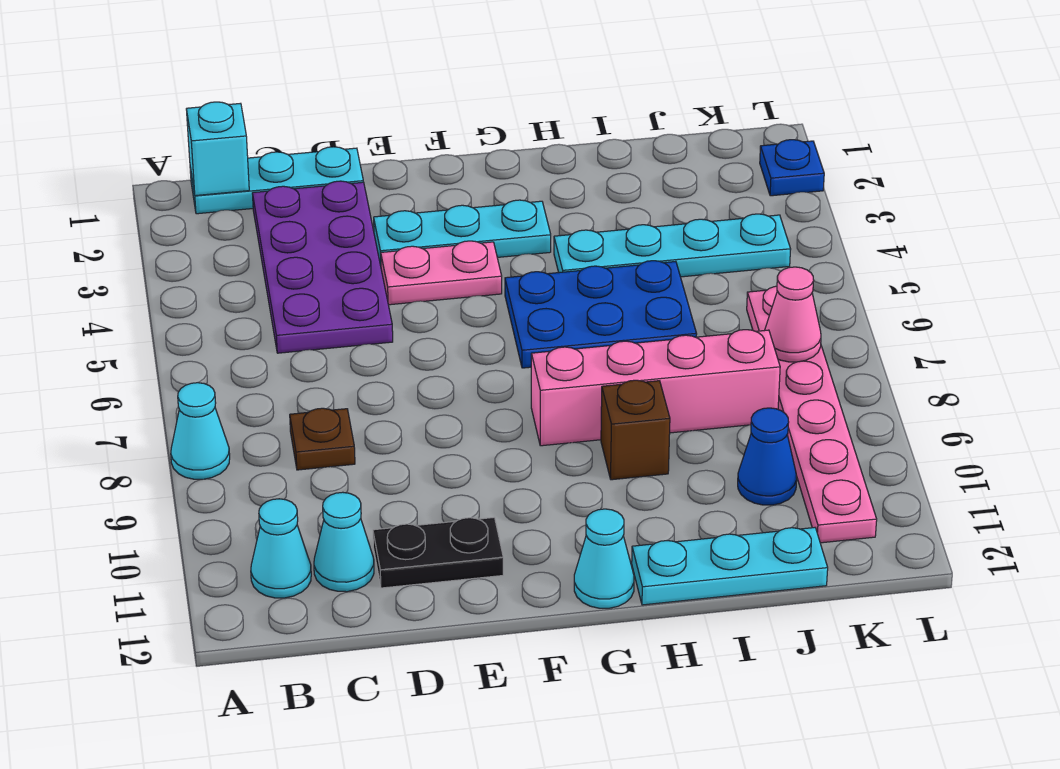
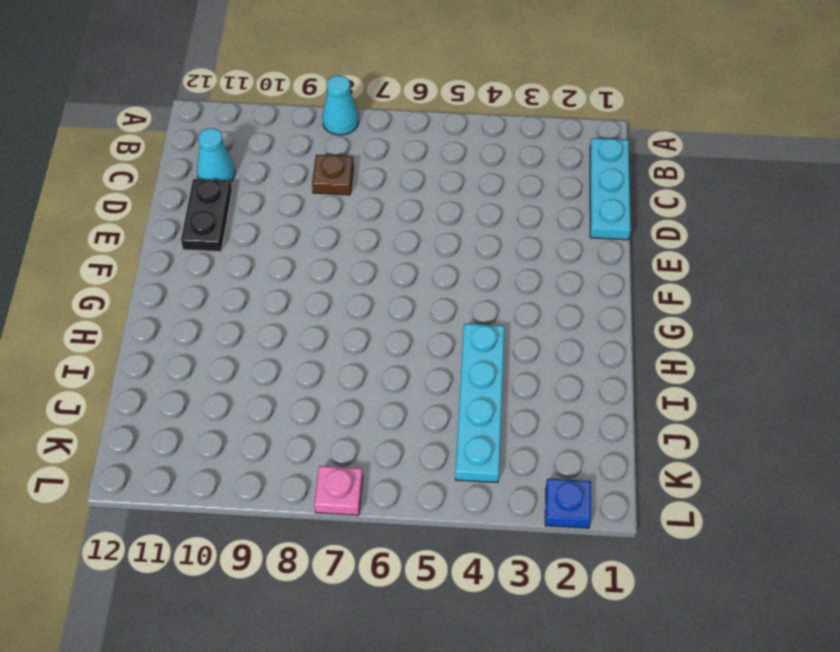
pink plate L7 level 1 -> none
none -> cyan cone B11 level 1
none -> purple plate C2:D5 level 1
none -> cyan plate E3:G3 level 1

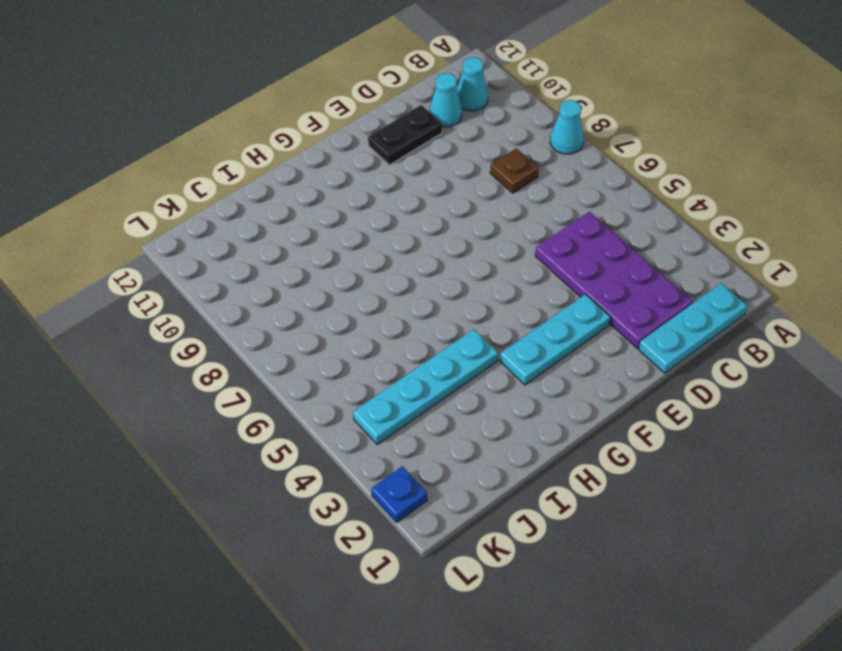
none -> pink plate E4:F4 level 1
none -> blue plate G5:I6 level 1
none -> pink brick G8:J8 level 1

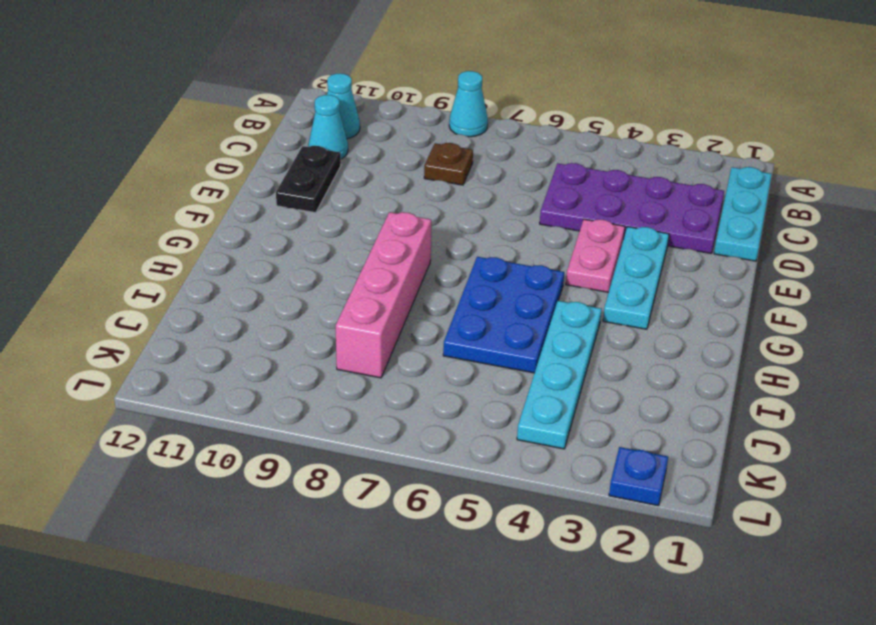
none -> cyan cone G12 level 1
none -> brown brick H9 level 1
none -> cyan plate H12:J12 level 1

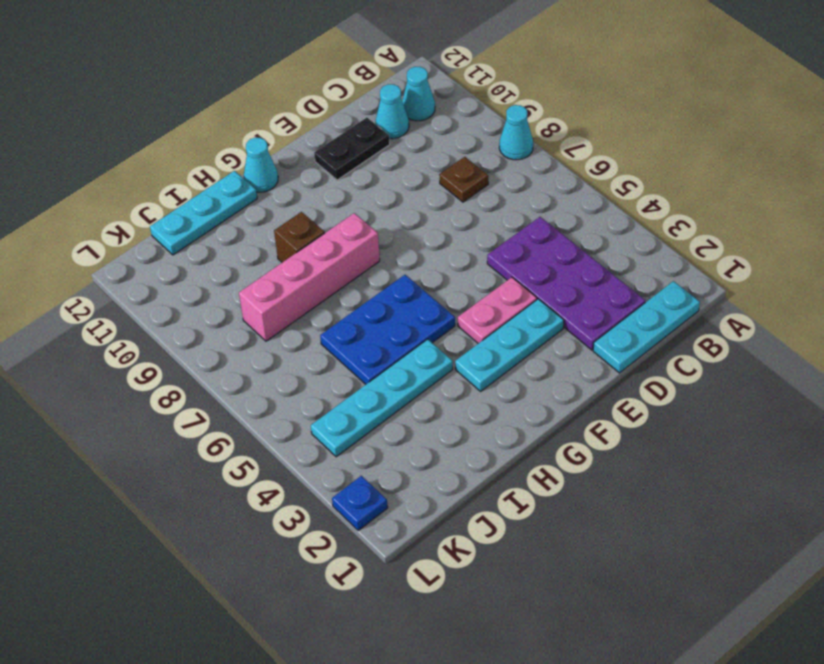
none -> blue cone J10 level 1
none -> pink plate K6:K11 level 1
none -> cyan brick B1 level 2

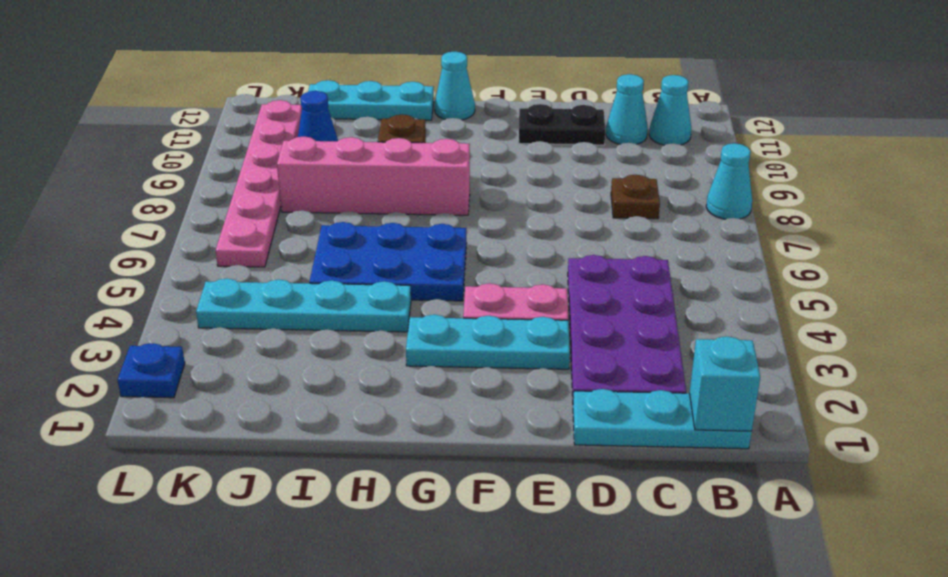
none -> pink cone K7 level 2

